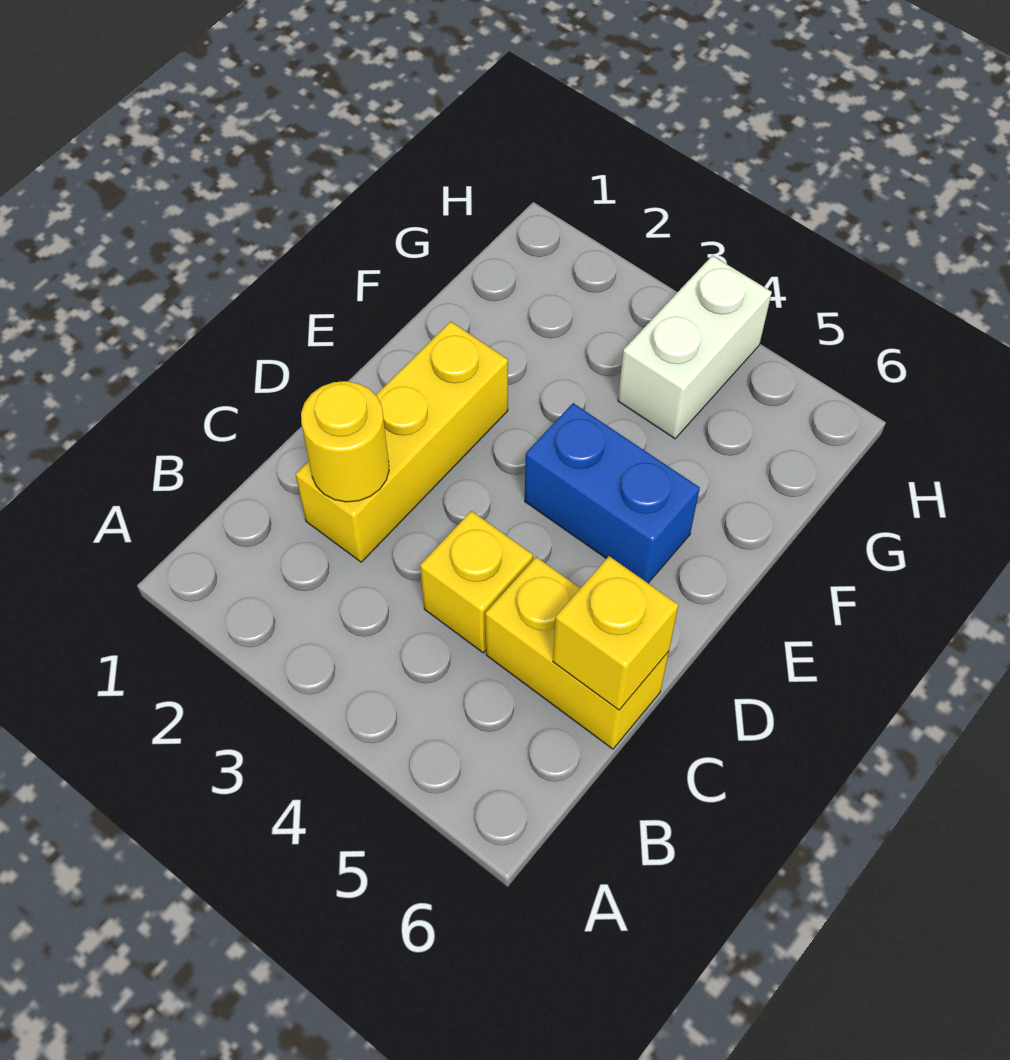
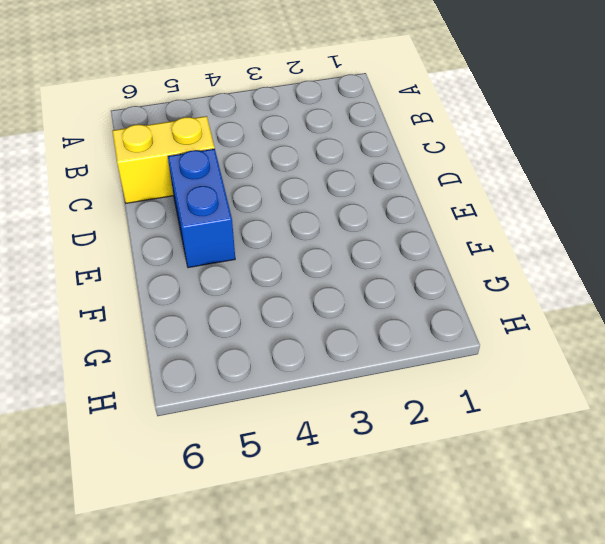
blue brick D5:E5 level 1 -> blue brick E4:E5 level 1
none -> yellow brick C2:E2 level 1
none -> yellow brick C4 level 1

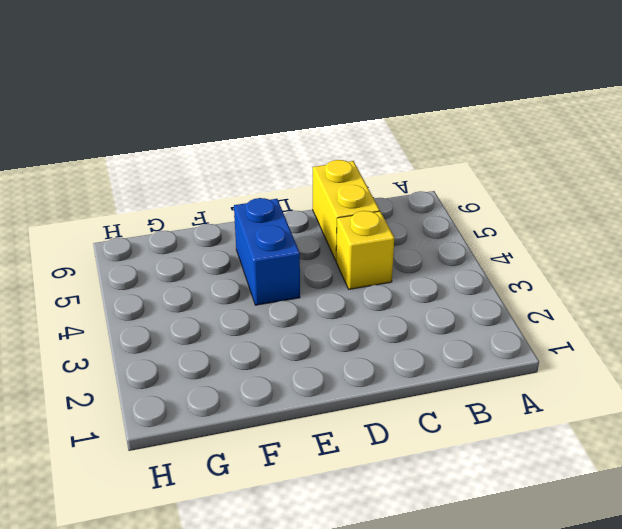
none -> yellow brick C2:E2 level 1
none -> white brick G4:H4 level 1

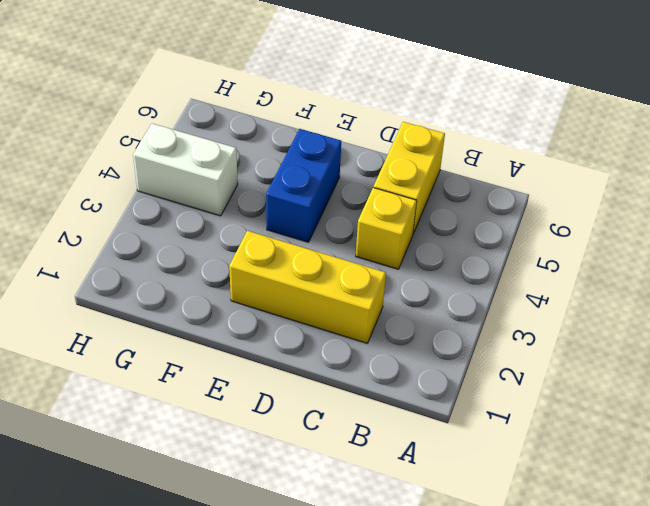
none -> yellow round brick C2 level 2
none -> yellow brick C6 level 2

